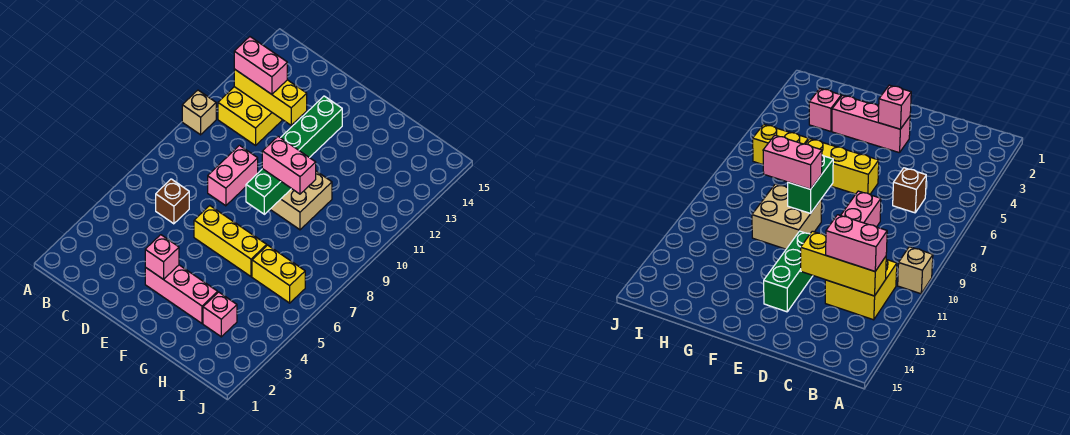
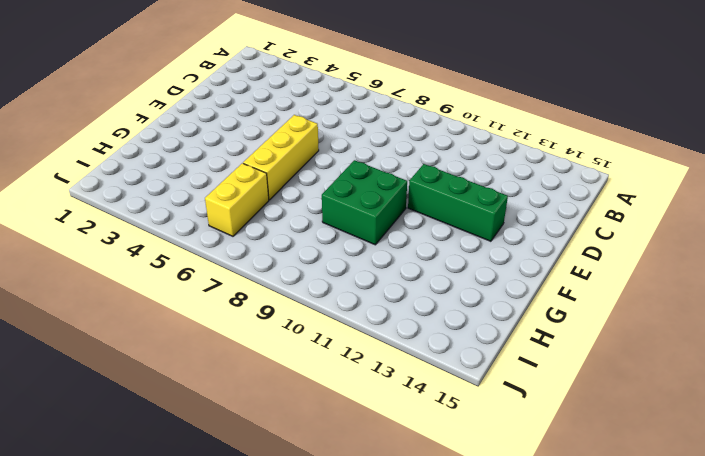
green brick F9:G10 level 1 -> tan brick F9:G10 level 1
none -> tan brick A10 level 1
none -> yellow brick B11:C12 level 1
none -> brown brick C6 level 1

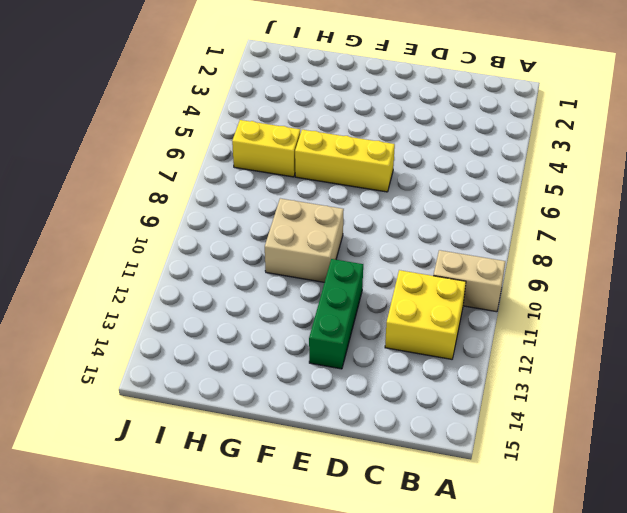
tan brick A10:B10 level 1 -> tan brick A10 level 1
none -> brown brick C6 level 1
none -> pink brick D8:D9 level 1
none -> pink brick E3:G3 level 1

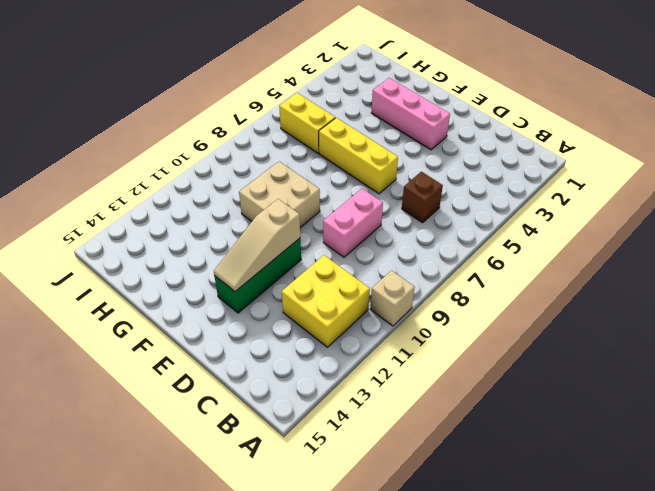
tan slope E11:E13 level 2 top 11 -> none
none -> pink brick H3 level 1
none -> yellow brick B12:D12 level 2
none -> pink brick E3 level 2

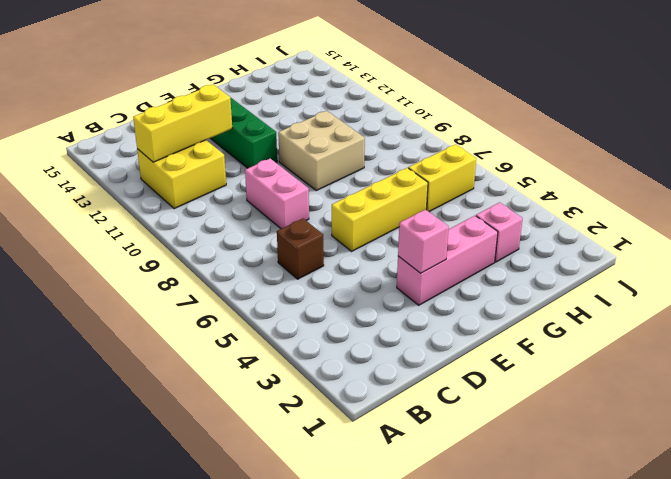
none -> tan brick A10 level 1
none -> green brick F8:F9 level 2
none -> pink brick B12:C12 level 3

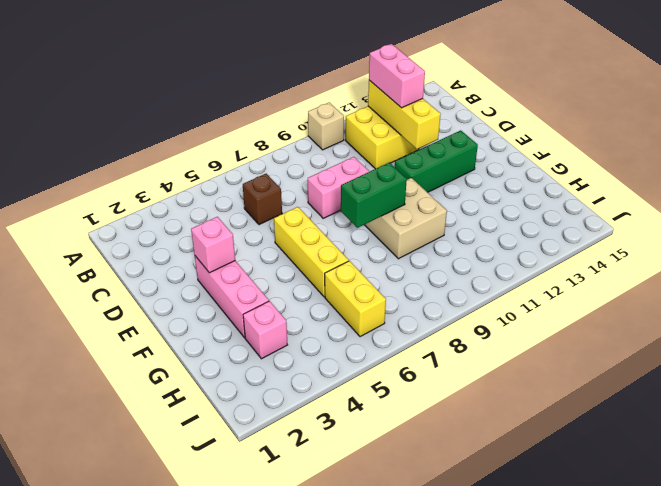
none -> pink brick F9:G9 level 3

